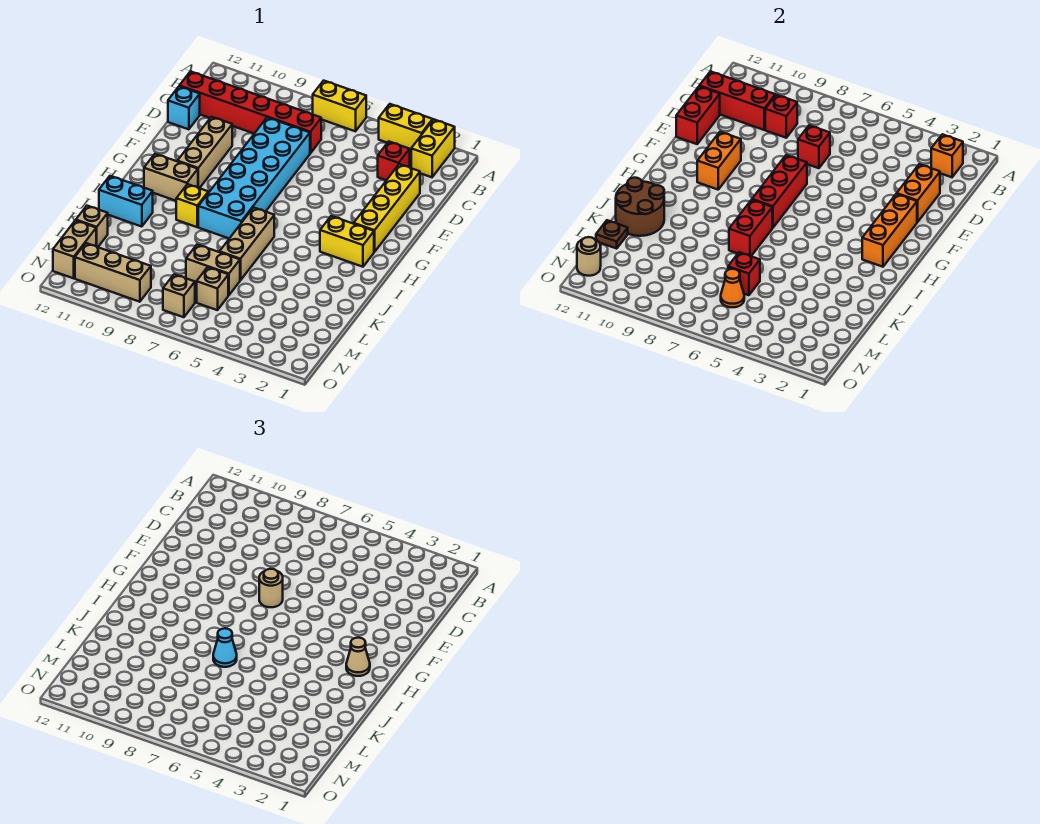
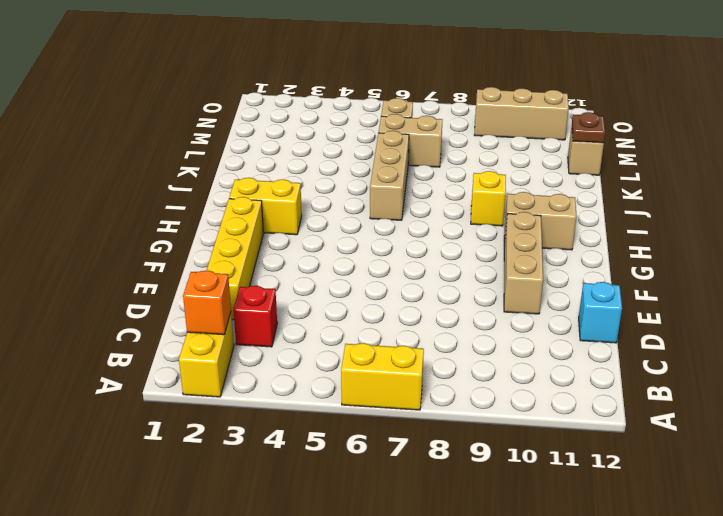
none -> yellow brick A3:A4 level 1
none -> red brick C7:C12 level 1
none -> cyan brick D7:I8 level 1
none -> cyan brick J11:J12 level 1

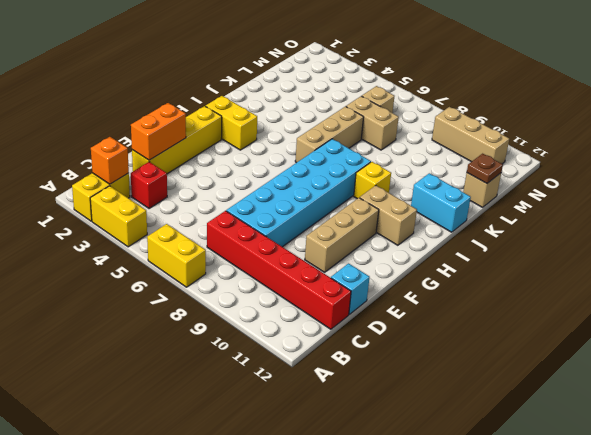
none -> tan brick M12:N12 level 1
none -> tan brick N7 level 1
none -> red brick C9 level 2
none -> red brick C10:C12 level 2

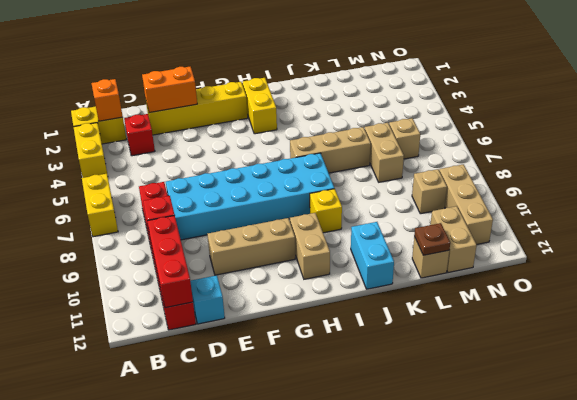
tan brick M9 level 1 -> tan brick N7 level 1
tan brick M11:M12 level 1 -> tan brick M12:N12 level 1
none -> red brick D7 level 2
none -> red brick D12:E12 level 2
none -> orange brick F2:H2 level 2
none -> red brick F7:H7 level 2

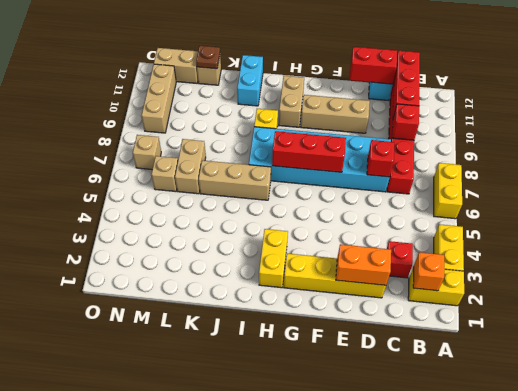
none -> orange brick F2:H2 level 2
none -> orange brick F10:G10 level 2
none -> red brick I7:J7 level 2
none -> brown round brick J11:K12 level 2

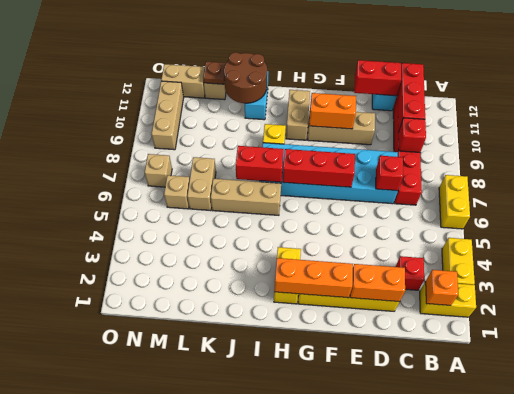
none -> red brick L6 level 2
none -> orange cone M6 level 2
none -> tan round brick N12 level 2
none -> tan round brick F7 level 3

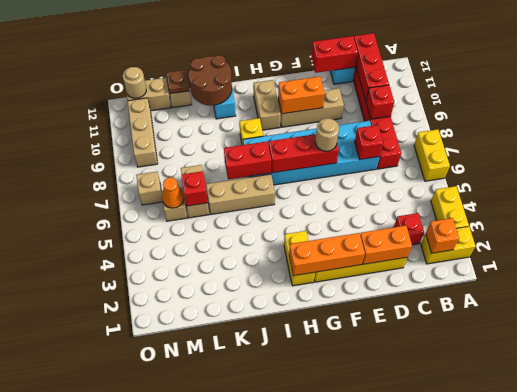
none -> tan cone H2 level 3
none -> cyan cone J7 level 3

